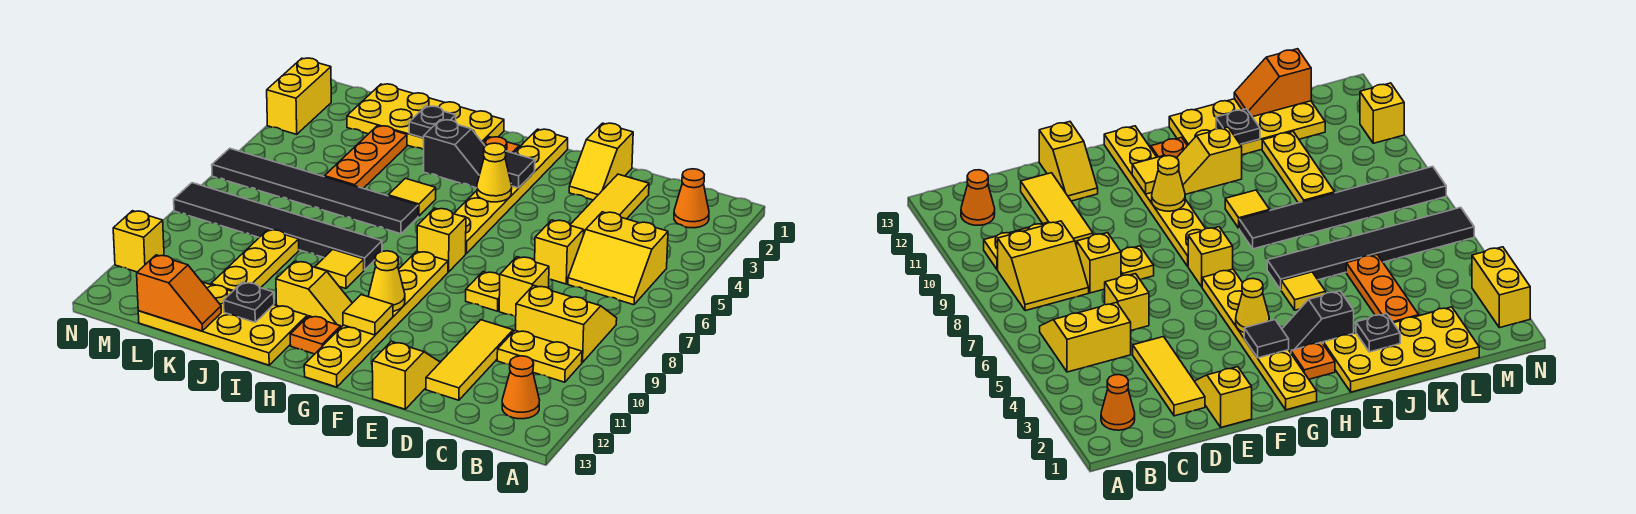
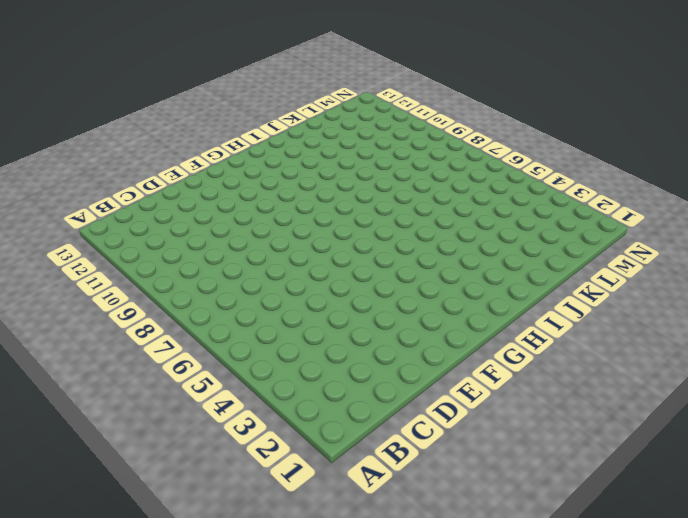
none -> orange cone B2 level 1
none -> yellow slope B5:C6 level 1 top 5
none -> yellow slope B8:C9 level 1 top 9
none -> yellow plate B10:C10 level 1

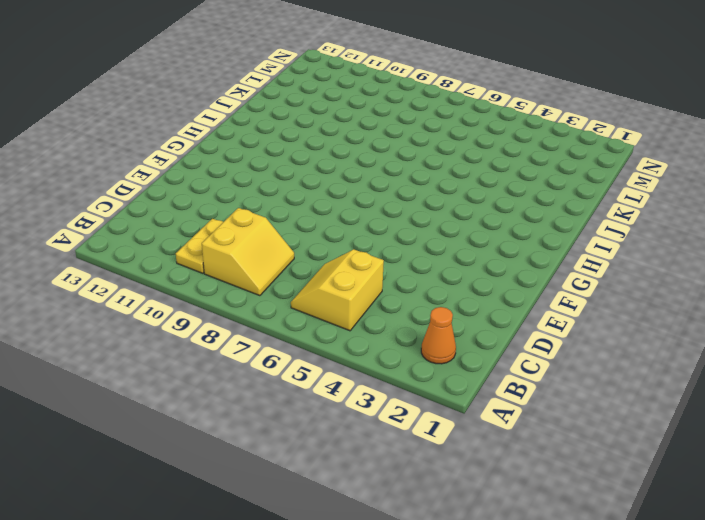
none -> orange cone B12 level 1
none -> yellow tile D2:D4 level 1
none -> yellow brick D6 level 1
none -> yellow brick D8 level 1

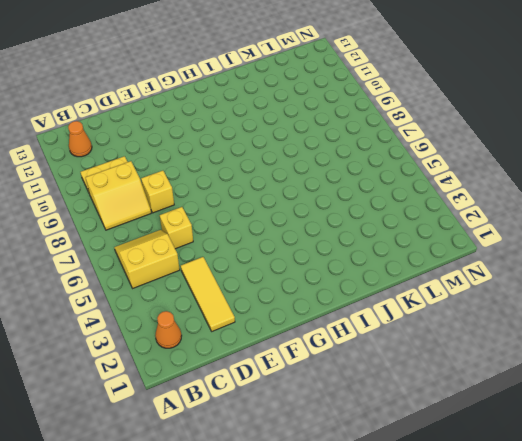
none -> yellow tile D10:D12 level 1
none -> yellow slope E1:E2 level 1 top 1
none -> yellow plate E8 level 1
none -> yellow slope E12:E13 level 1 top 13

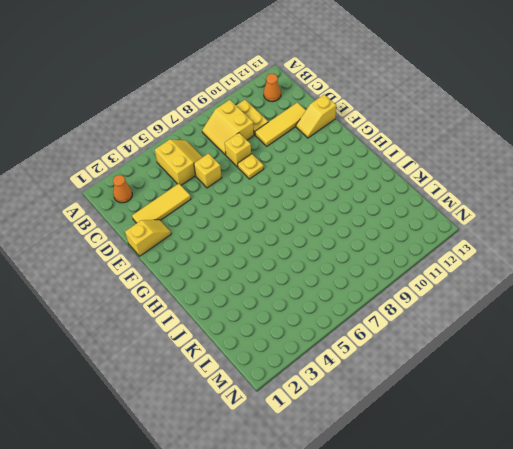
none -> yellow plate G1:G6 level 1
none -> yellow brick G7 level 1
none -> yellow plate G8:G13 level 1
none -> orange plate H2 level 1

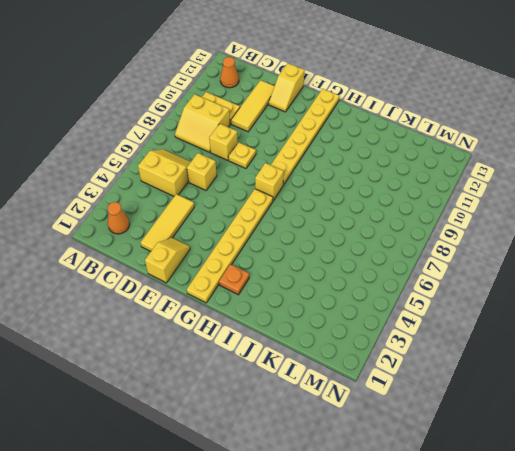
none -> black slope H3:I3 level 1 top I
none -> yellow slope H11:I11 level 1 top I
none -> orange plate H12 level 1
none -> yellow plate I1:L2 level 1

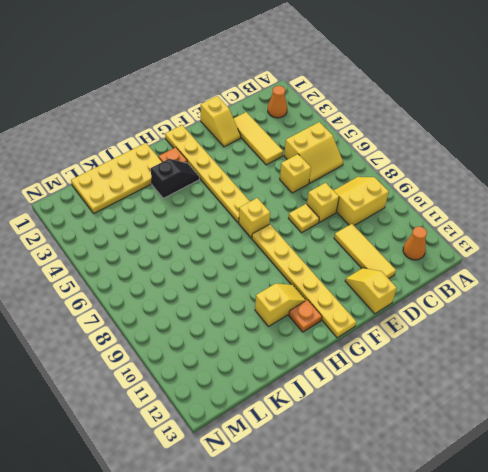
none -> yellow plate B10:C10 level 1
none -> yellow tile I5 level 1
none -> black tile I6:N6 level 1
none -> black tile I8:N8 level 1

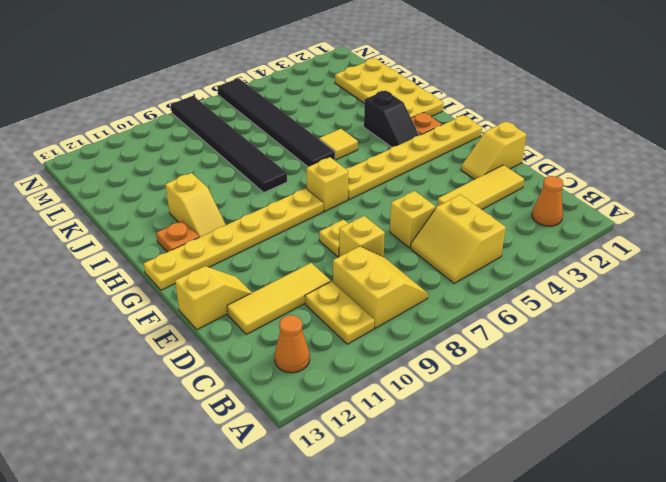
none -> yellow tile I9 level 1
none -> yellow plate I12:L13 level 1
none -> orange plate K3:K5 level 1
none -> yellow plate K9:K11 level 1

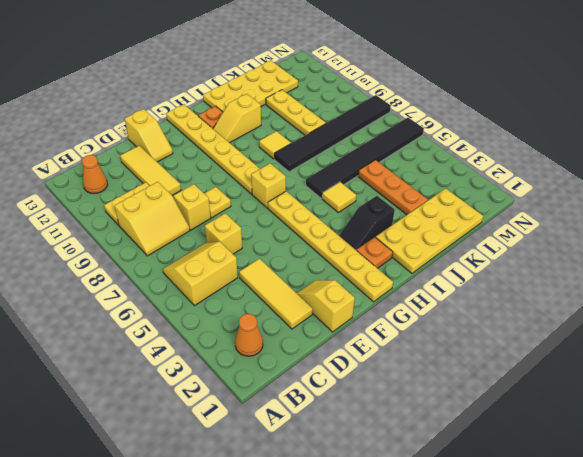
none -> yellow brick N2:N3 level 1
none -> yellow brick N11 level 1
none -> black tile G3 level 2
none -> yellow cone G4 level 2

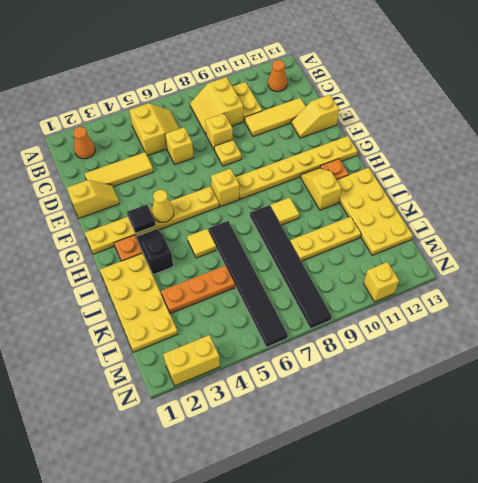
none -> yellow cone G10 level 2
none -> yellow tile G11 level 2
none -> black plate J2 level 2
none -> black plate J12 level 2

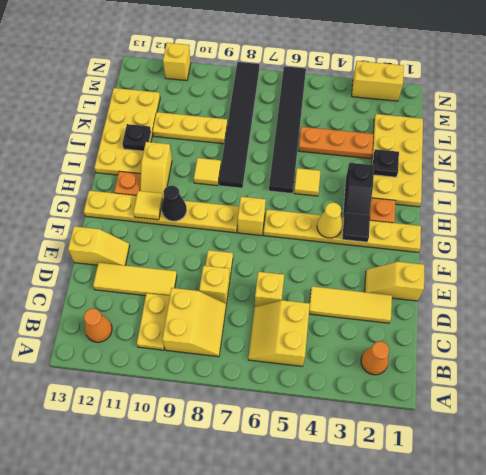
black cone G10 level 2 -> yellow cone G10 level 2
none -> orange slope K13:L13 level 2 top L

